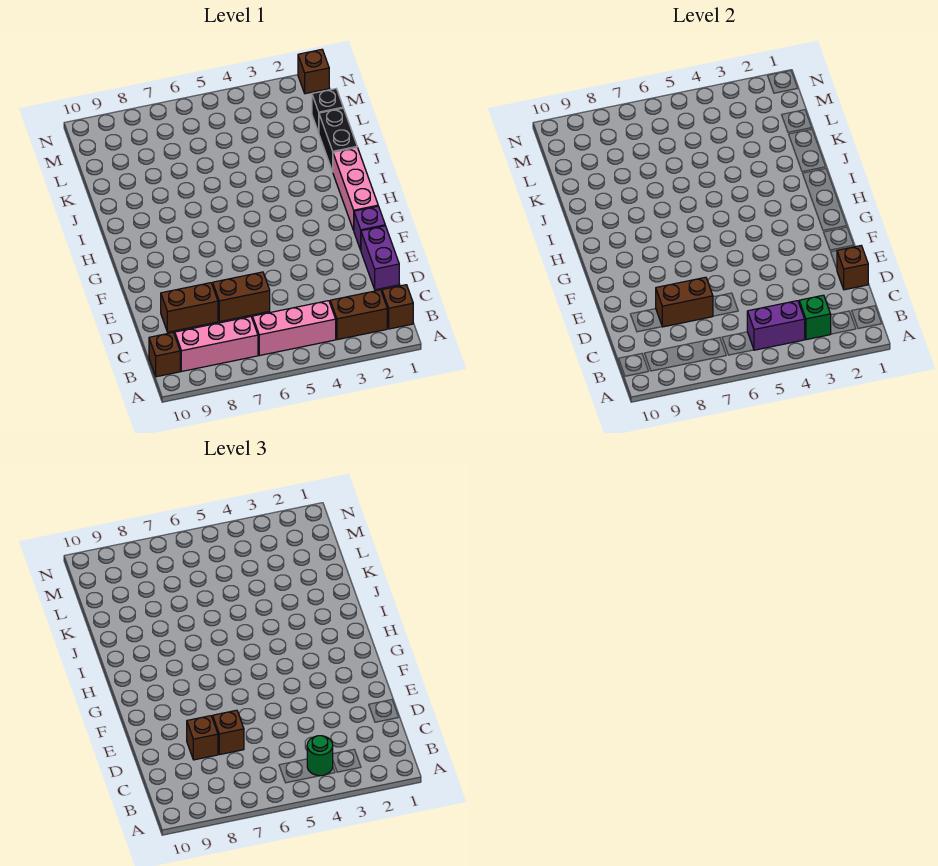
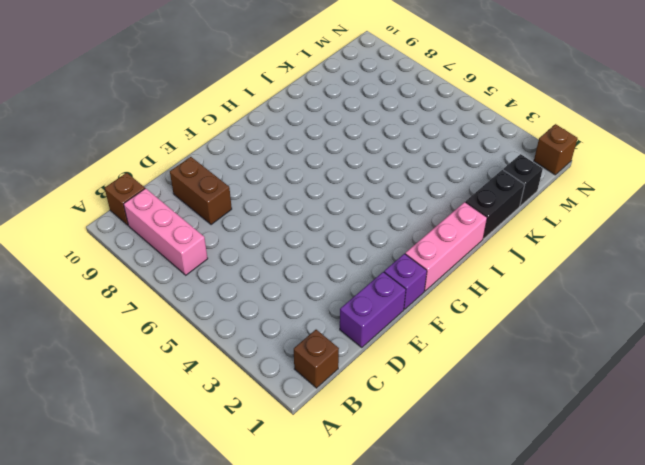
none -> brown brick B2:B3 level 1
none -> pink brick B4:B6 level 1
none -> brown brick D6:D7 level 1

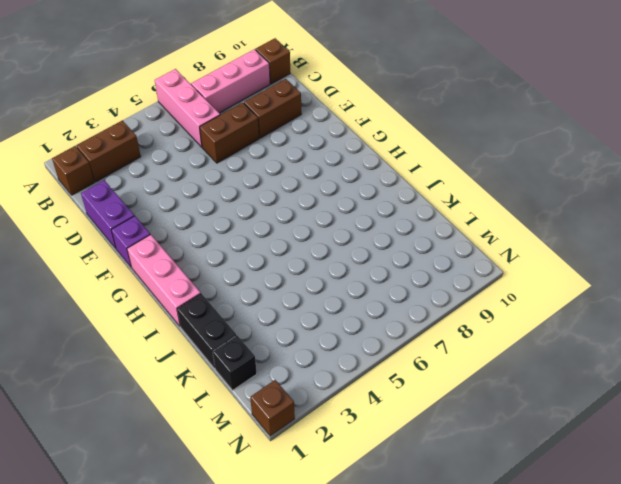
pink brick A6:C6 level 1 -> pink brick B4:B6 level 1
none -> green brick B3 level 2
none -> purple brick B4:B5 level 2
none -> brown brick D1 level 2

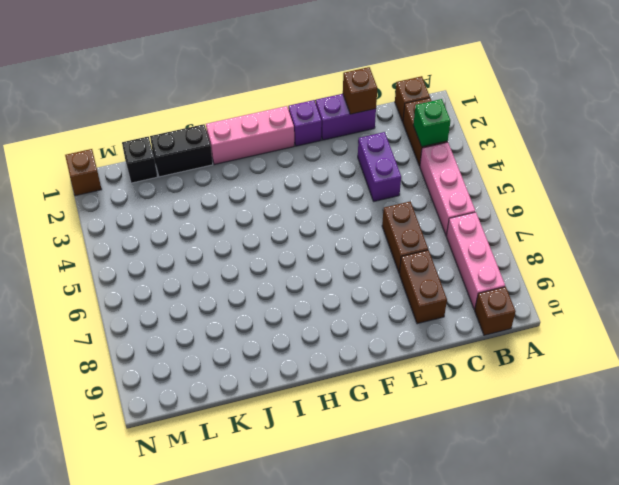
purple brick D3:D4 level 1 -> purple brick B4:B5 level 2
none -> brown brick D7:D8 level 2
none -> green round brick B4 level 3
none -> brown brick D7 level 3

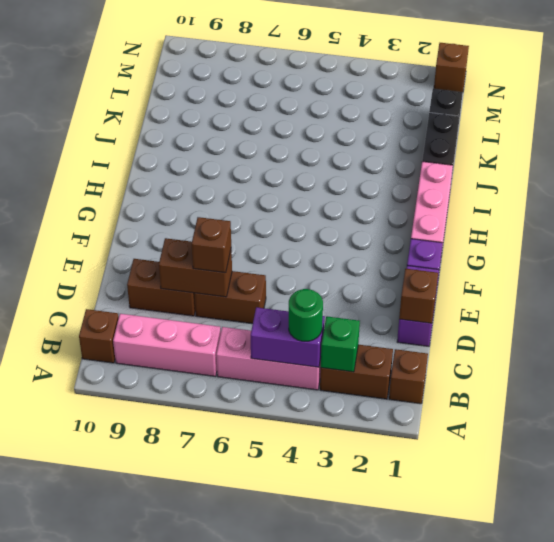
none -> brown brick D8 level 3

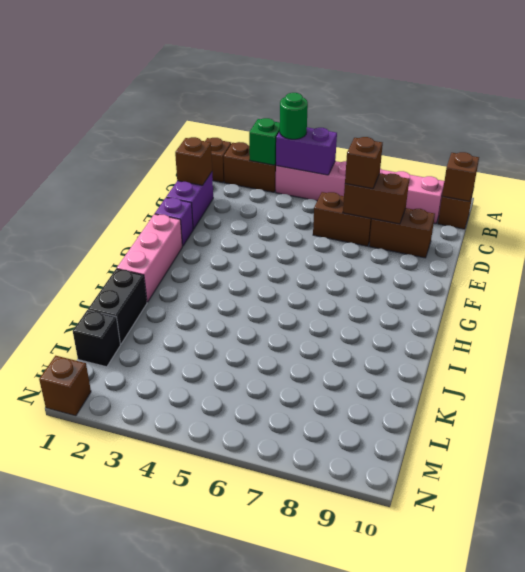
brown brick B10 level 2 -> brown brick D8 level 3

